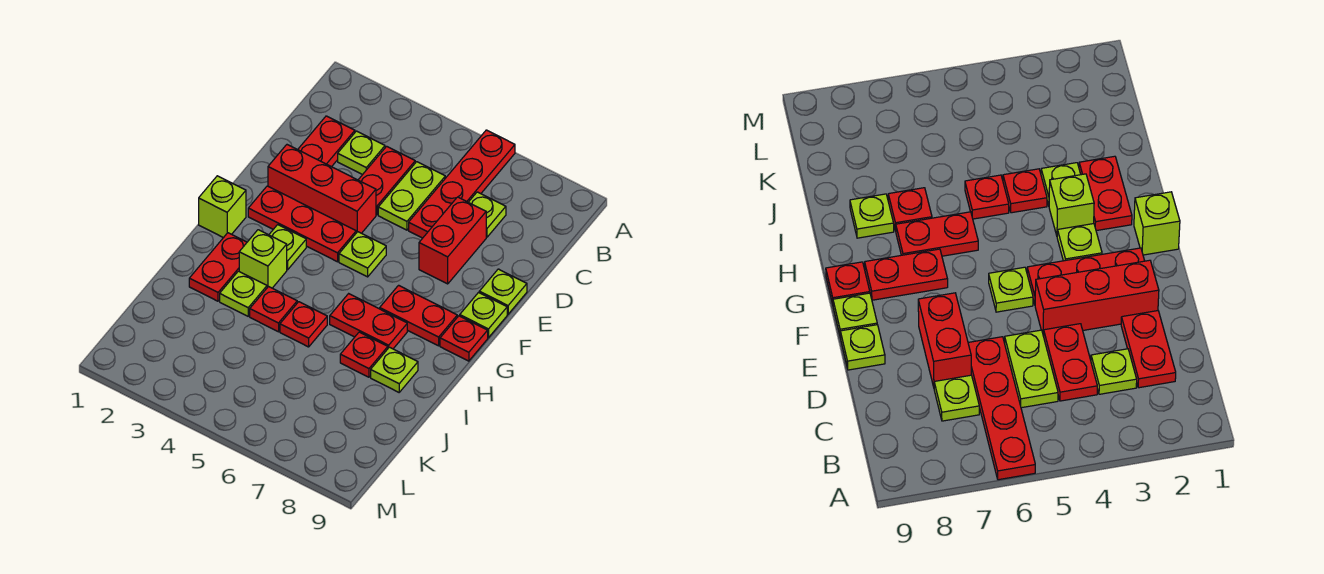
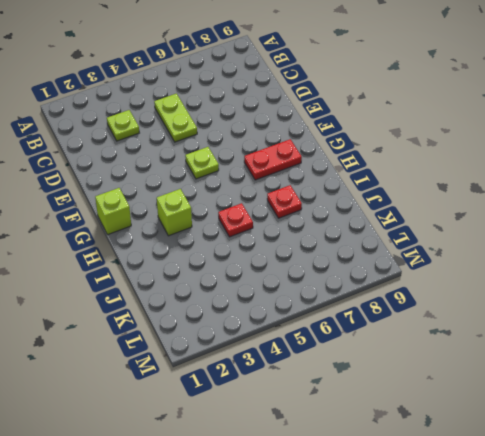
none -> red plate A6:D6 level 1
none -> red plate C2:D2 level 1
none -> red plate C4:D4 level 1

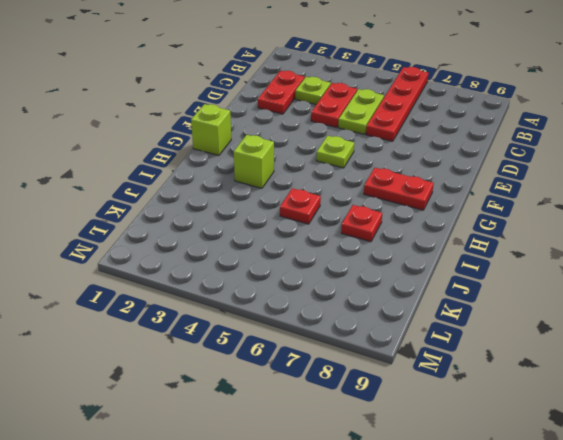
none -> lime plate C7 level 1
none -> red brick D7:E7 level 1
none -> red brick E2:E4 level 1

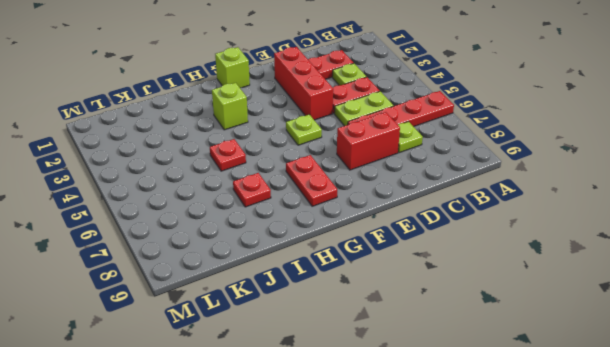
none -> lime plate E9 level 1
none -> red plate F2:F4 level 1
none -> lime plate F9 level 1

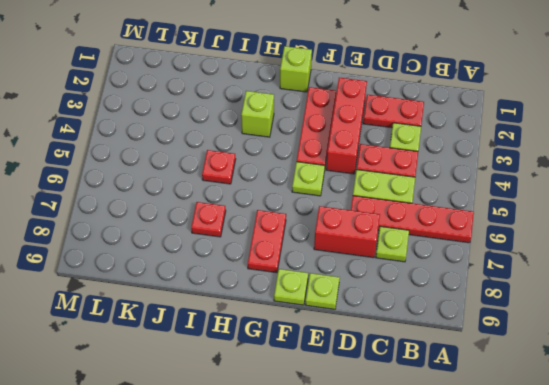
none -> lime plate G3 level 1
none -> red plate G9 level 1
none -> red plate H2:I2 level 1

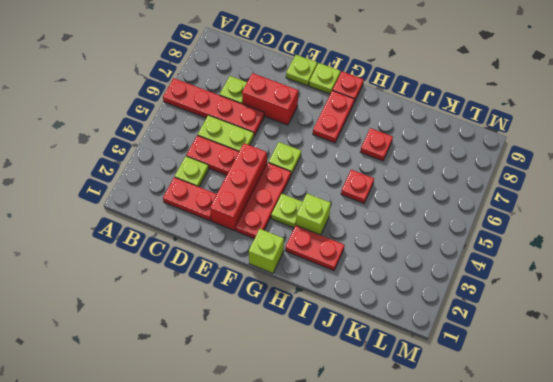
none -> red plate H6:H7 level 1
none -> lime plate I3 level 1
none -> red plate I4 level 1

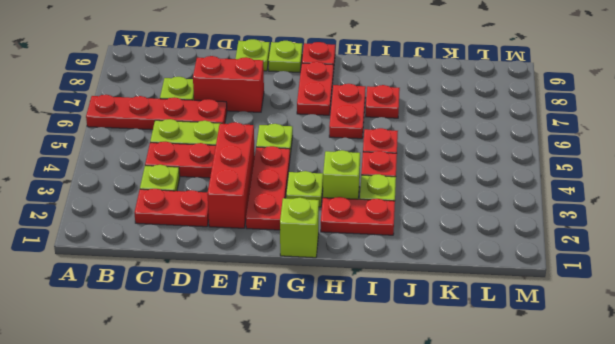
none -> lime plate I8 level 1

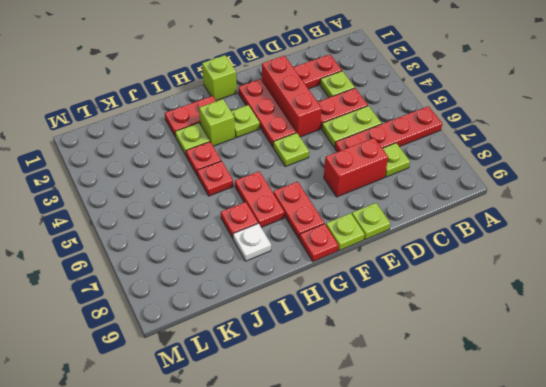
white plate I8 level 1 -> lime plate I8 level 1

